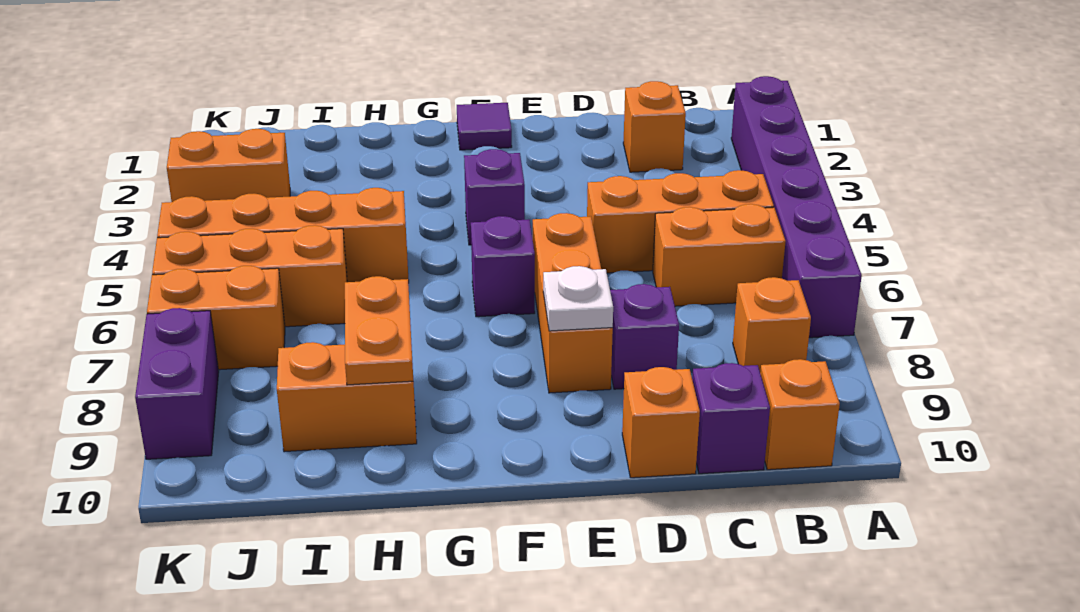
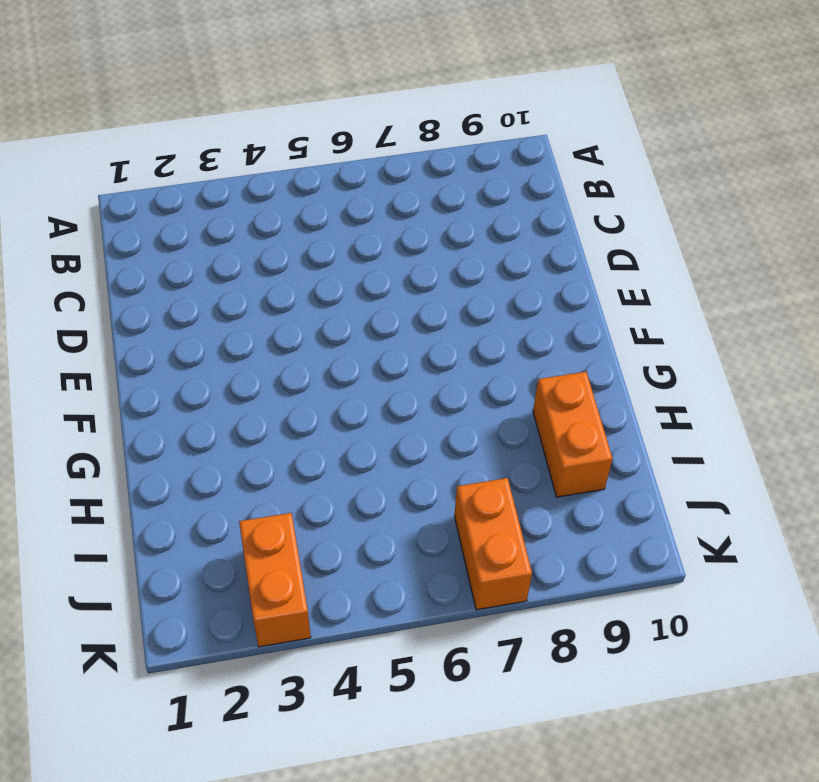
none -> purple brick A2:A7 level 1
none -> orange brick B5:D5 level 1
none -> orange brick B6:C6 level 1

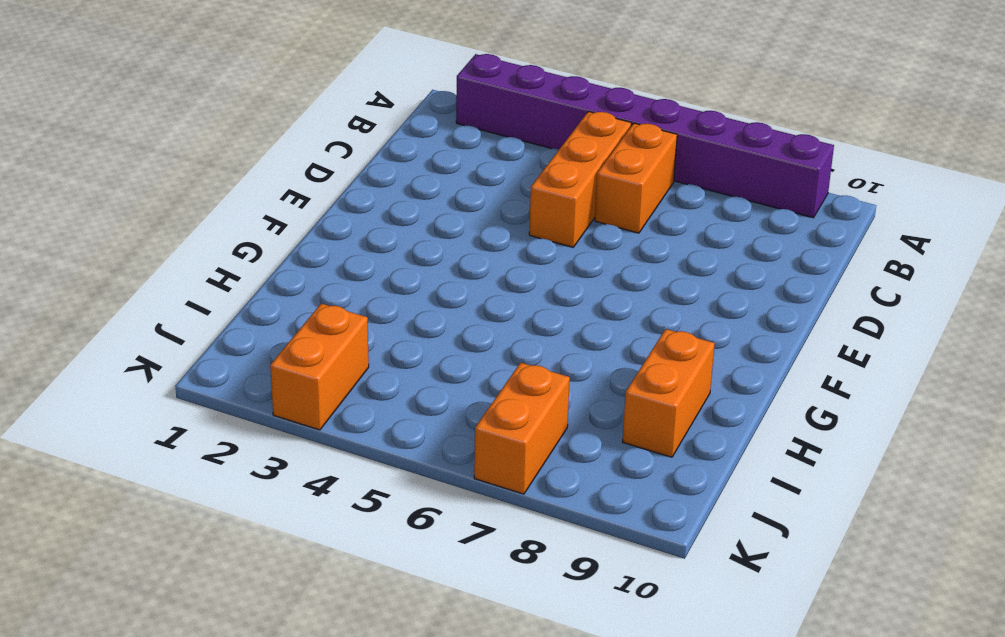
purple brick A2:A9 level 1 -> purple brick A2:A7 level 1
none -> orange brick B8 level 1
none -> orange brick B10 level 1
none -> orange brick C2 level 1

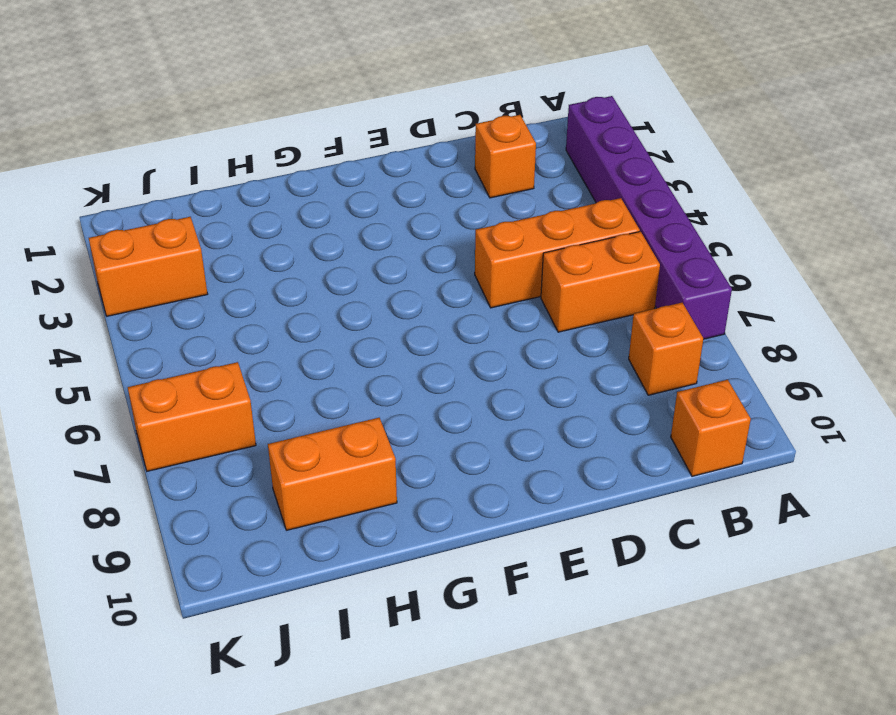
none -> purple brick C10 level 1
none -> purple brick D8 level 1
none -> orange brick D10 level 1

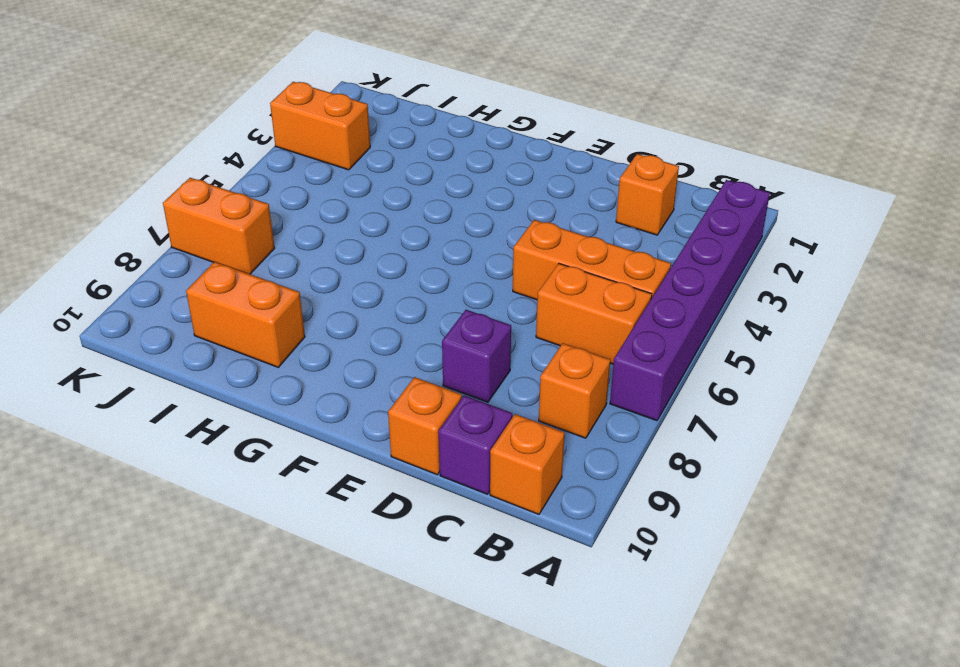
none -> orange brick E6:E8 level 1
none -> purple tile F1 level 1
none -> purple brick F4 level 1

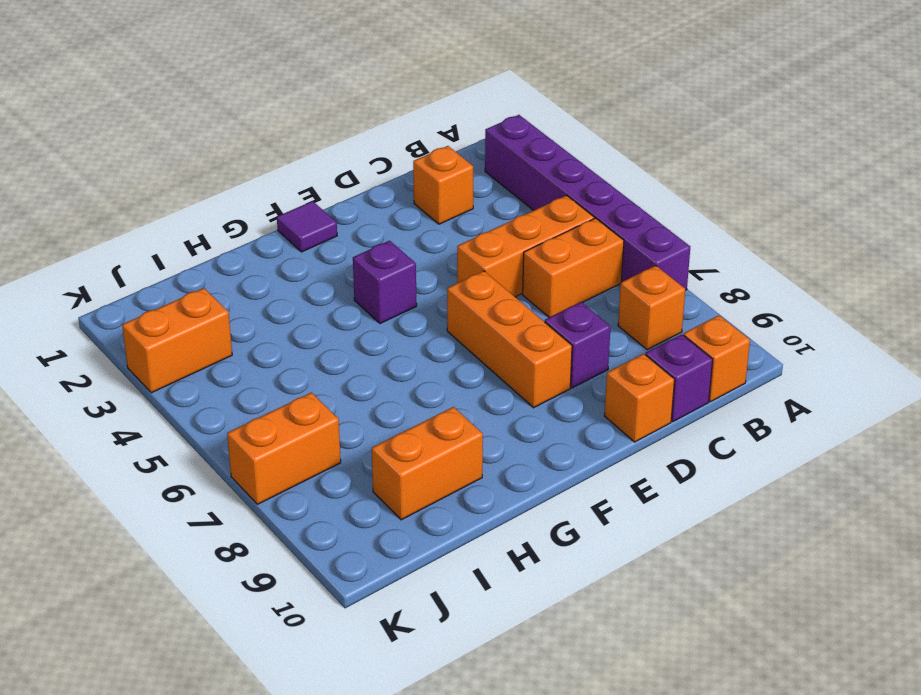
none -> purple brick F6 level 1
none -> orange brick H5:K5 level 1
none -> orange brick I6:K6 level 1

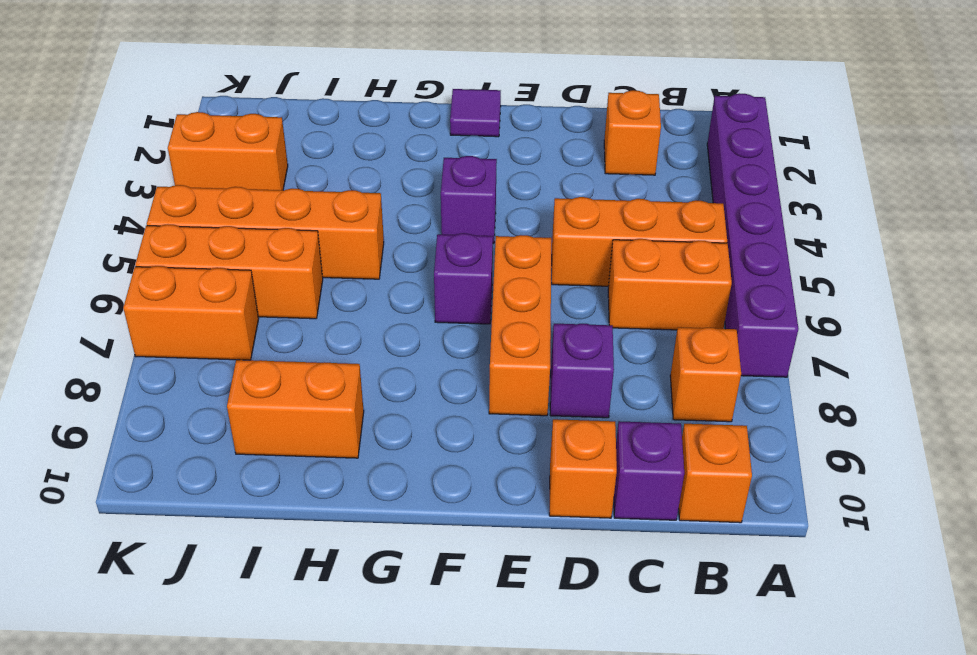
none -> purple brick K8:K9 level 1
none -> white plate E8 level 2
none -> orange plate H8:H9 level 2

